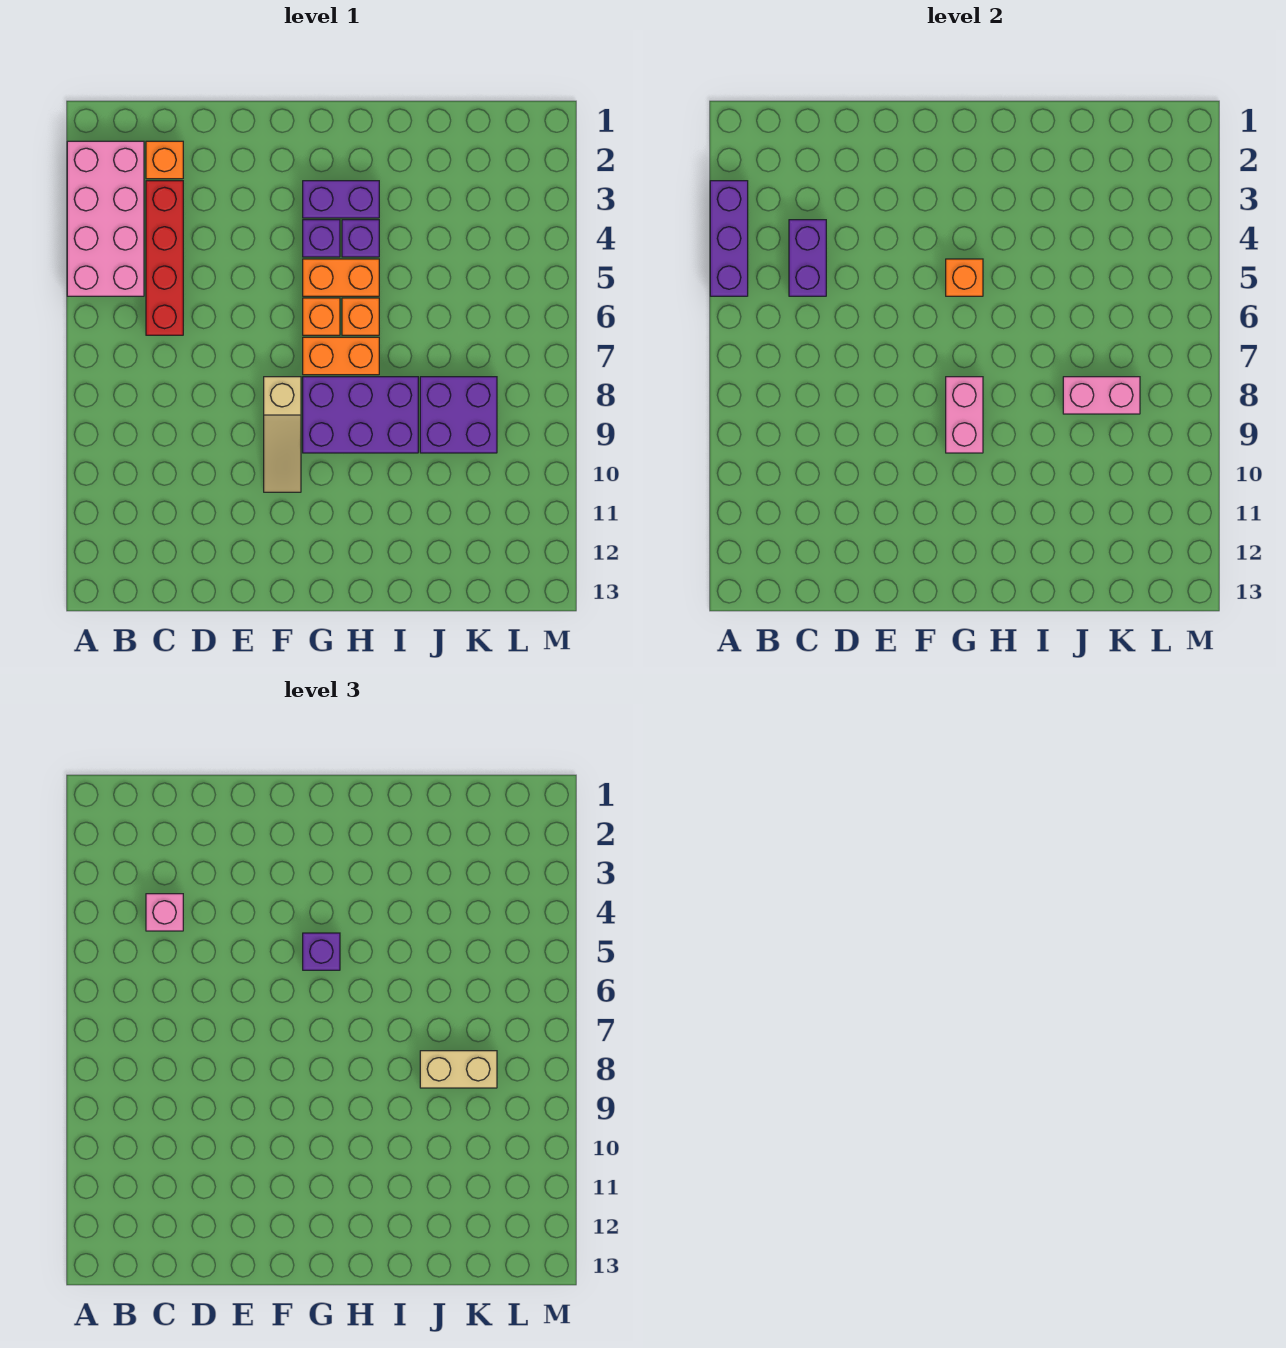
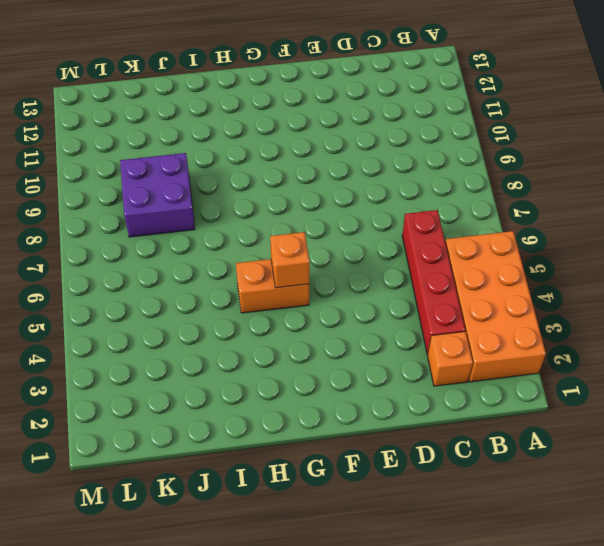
orange brick A2:B5 level 1 -> pink brick A2:B5 level 1
none -> tan slope F8:F10 level 1 top 8
none -> purple brick G3:H3 level 1
none -> purple brick G4 level 1

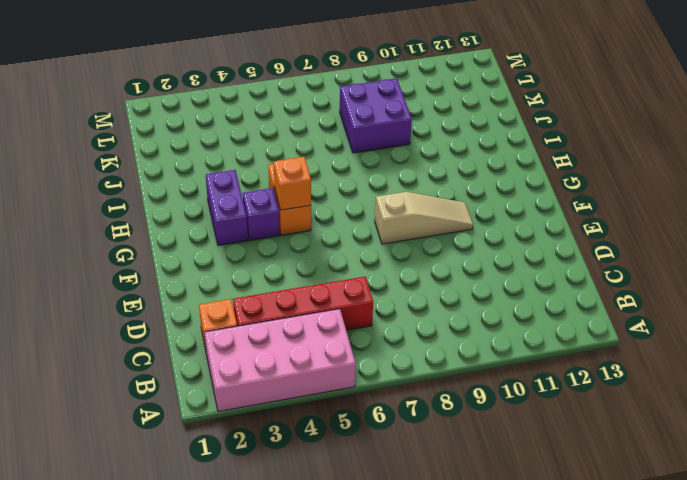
none -> orange brick G6 level 1
none -> orange brick G7:H7 level 1
none -> purple brick G8:I9 level 1

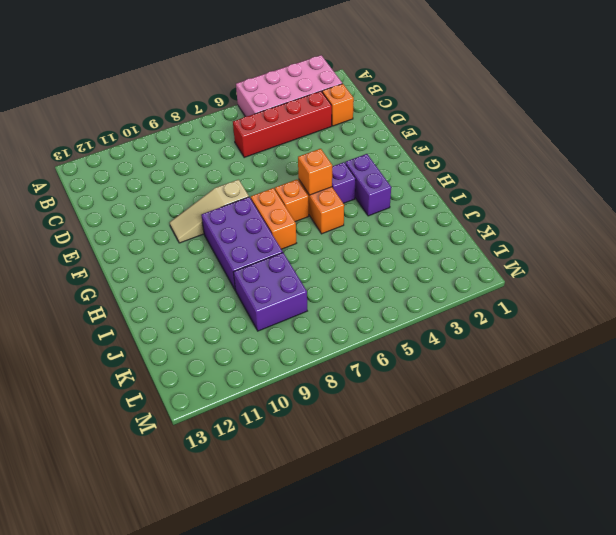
none -> purple brick H4 level 1
none -> orange brick H6 level 1
none -> purple brick A3:A5 level 2

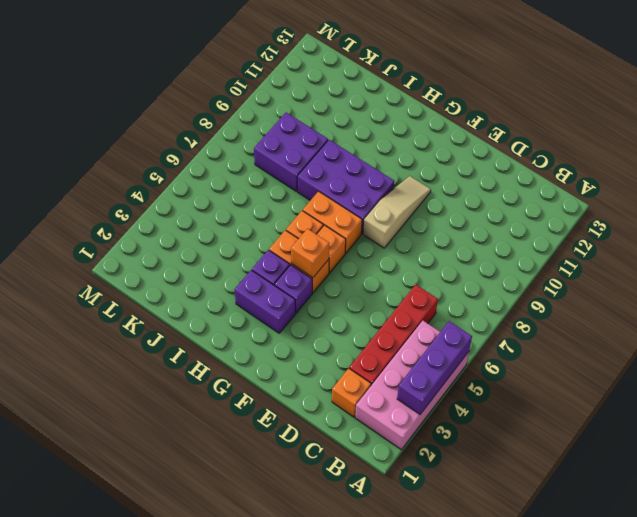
none -> purple brick C4:C5 level 2
none -> pink brick G8:G9 level 2
none -> pink brick J8:K8 level 2

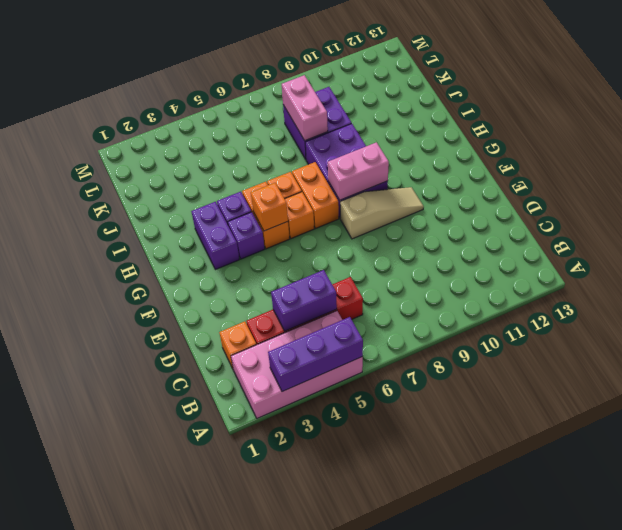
none -> pink brick C4 level 3
none -> purple brick G5 level 3
none -> tan brick J8:K8 level 3

